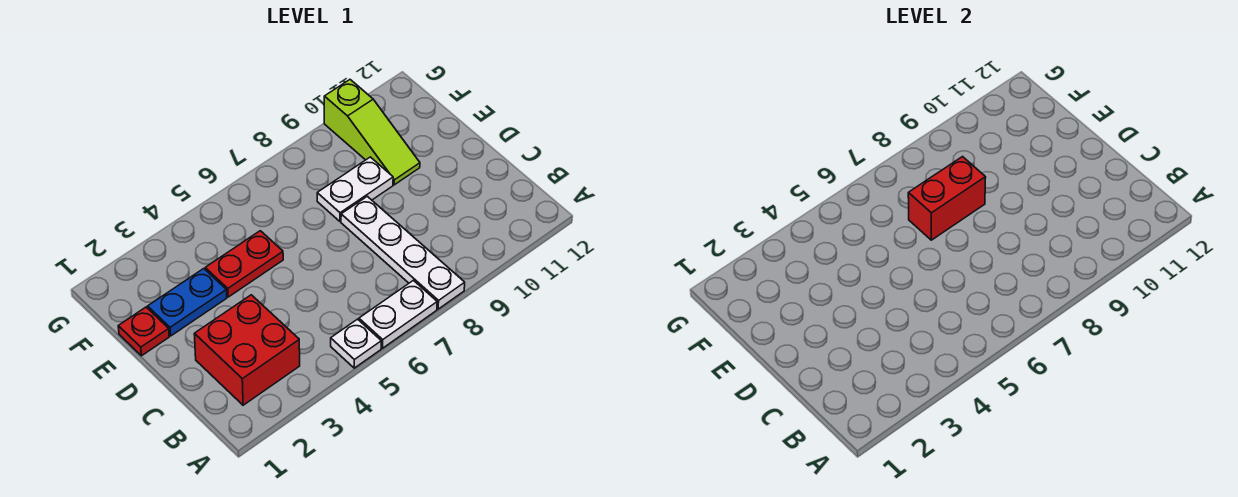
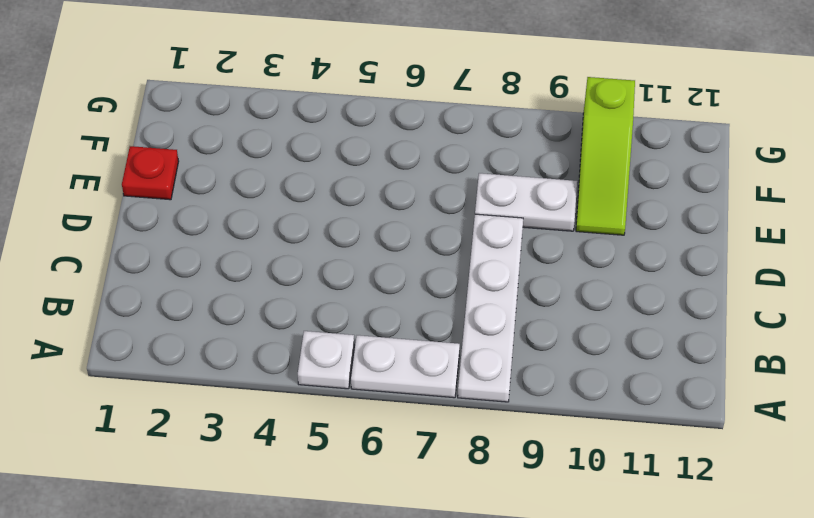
none -> red brick B2:C3 level 1
none -> blue plate E2:E3 level 1

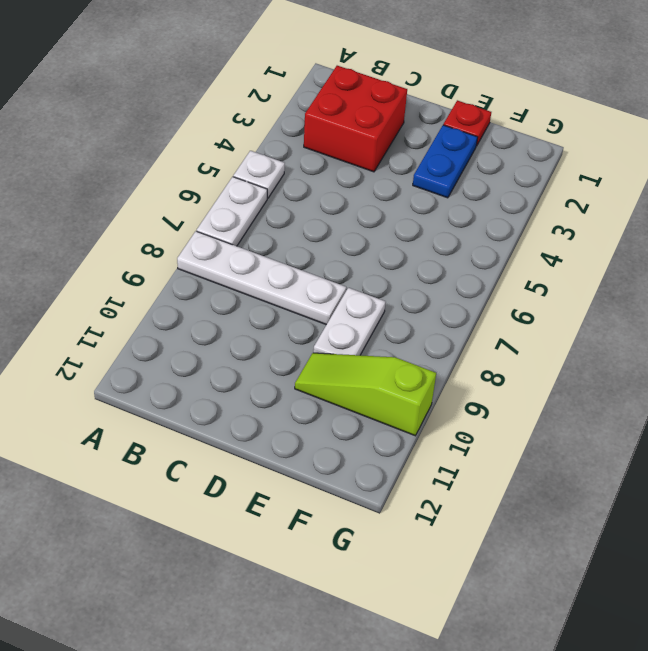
none -> red plate E4:E5 level 1
none -> red brick E7:E8 level 2

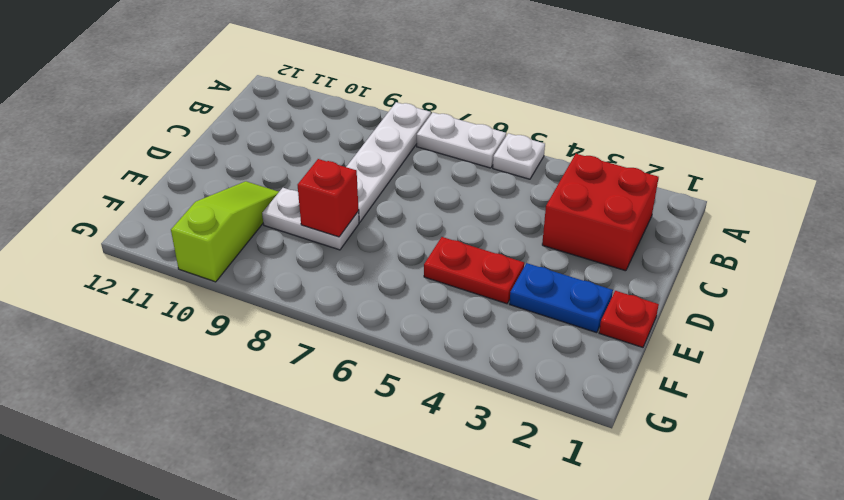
red brick E8 level 2 -> red brick E7:E8 level 2

